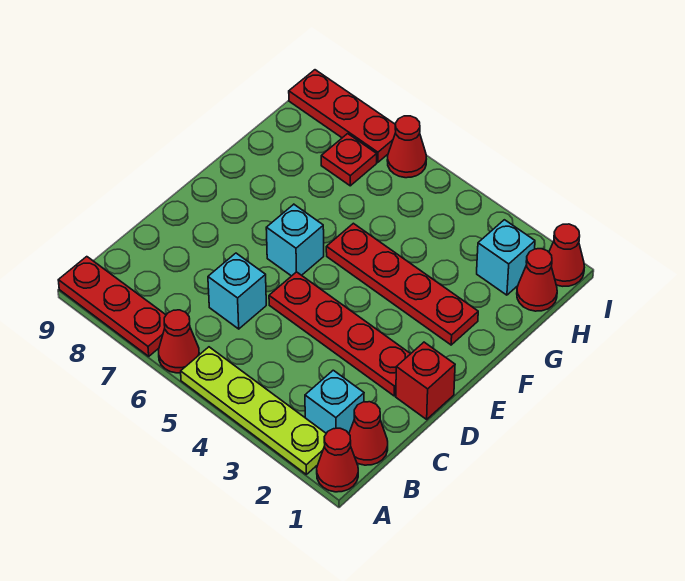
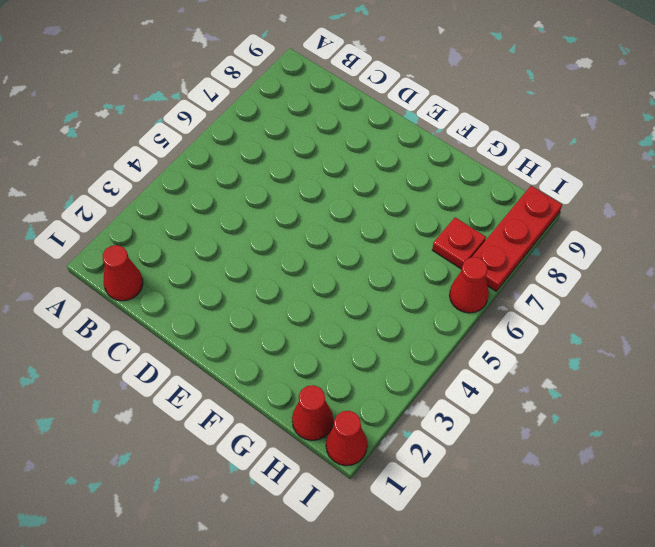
none -> red cone A1 level 1
none -> lime plate A2:A5 level 1
none -> red cone A6 level 1

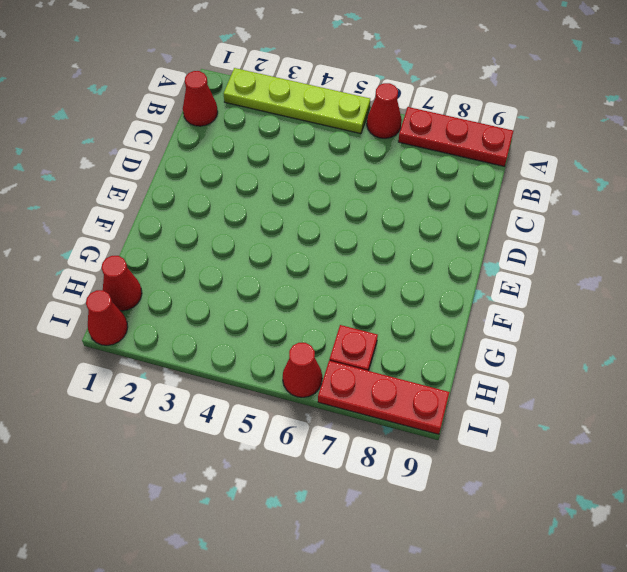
none -> red cone A1 level 1
none -> cyan brick B2 level 1
none -> cyan brick C6 level 1

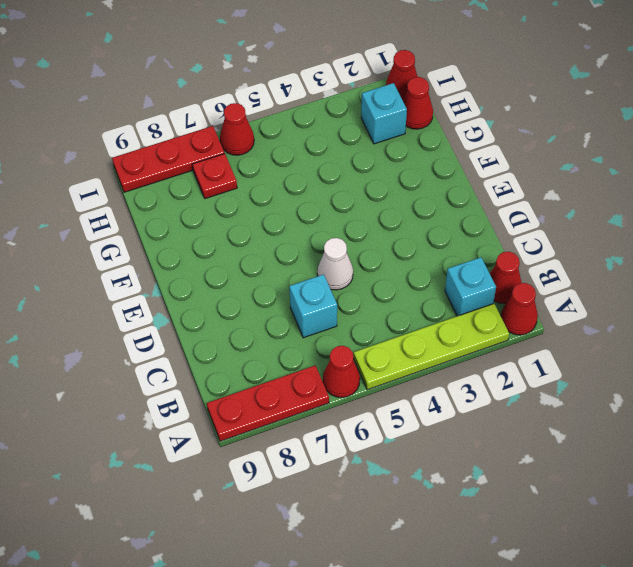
white cone D5 level 1 -> red plate D2:D5 level 1
none -> red brick D1 level 1
none -> cyan brick E6 level 1
none -> red plate F2:F5 level 1

